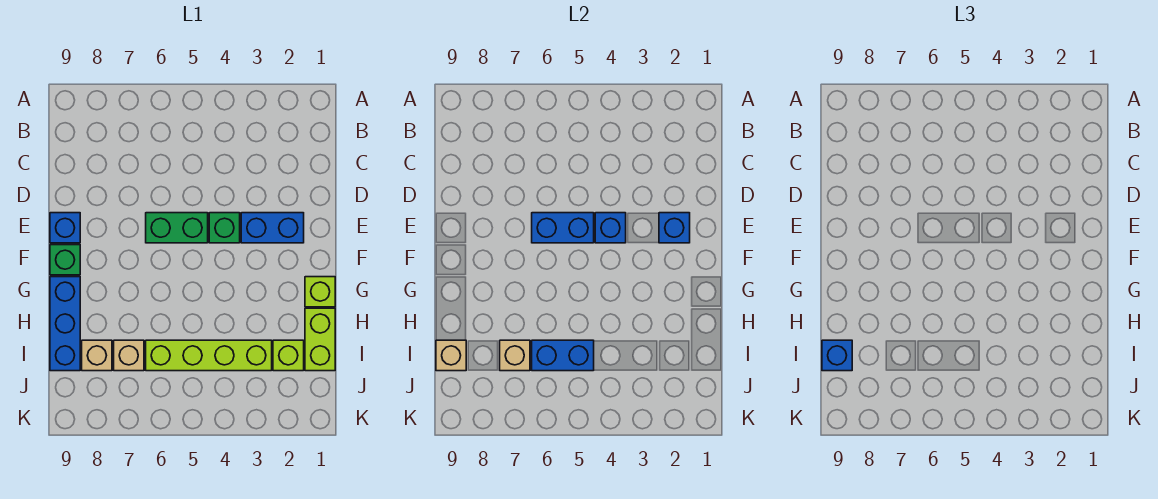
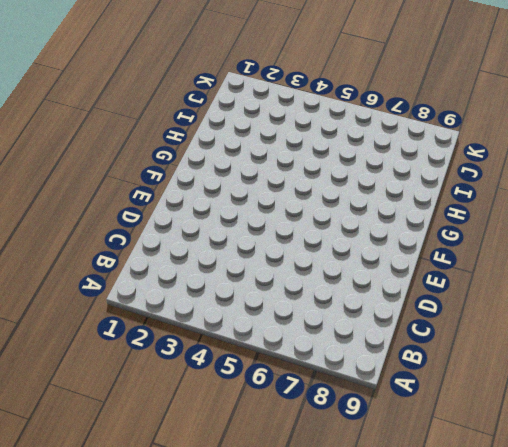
none -> blue brick E2:E3 level 1
none -> green brick E4 level 1
none -> green brick E5:E6 level 1

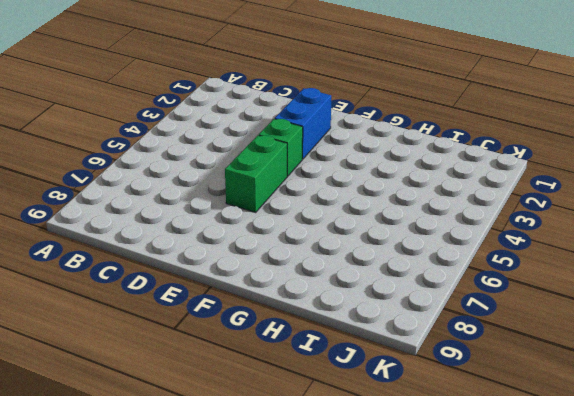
none -> blue brick E9 level 1
none -> green brick F9 level 1
none -> lime brick G1 level 1

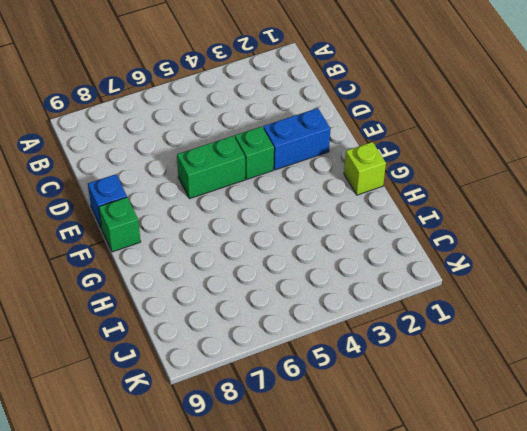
none -> blue brick G9:I9 level 1
none -> lime brick H1:I1 level 1
none -> lime brick I2 level 1

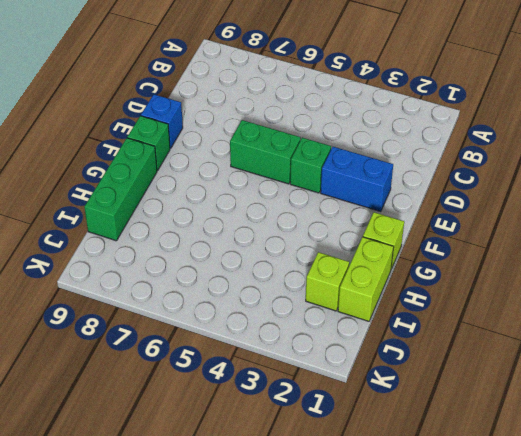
green brick G9:I9 level 1 -> blue brick G9:I9 level 1
none -> lime brick I3:I6 level 1
none -> tan brick I7 level 1
none -> tan brick I8 level 1

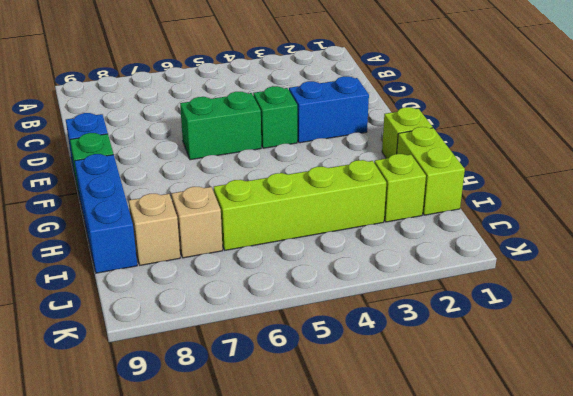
none -> blue brick E2 level 2
none -> blue brick E4 level 2
none -> blue brick E5:E6 level 2

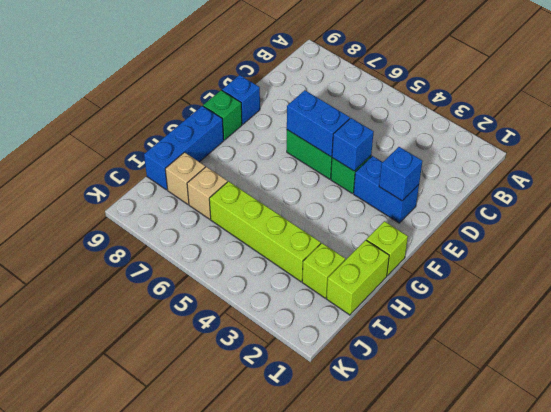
none -> blue brick I5:I6 level 2
none -> tan brick I7 level 2
none -> tan brick I9 level 2

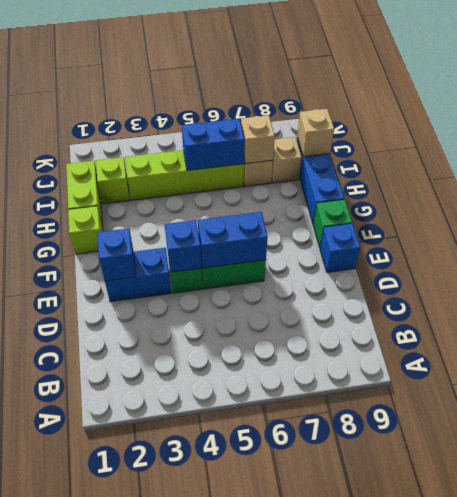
none -> blue brick I9 level 3

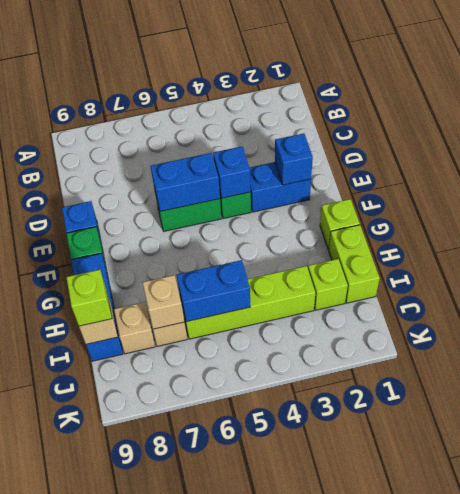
lime brick I9 level 3 -> blue brick I9 level 3

